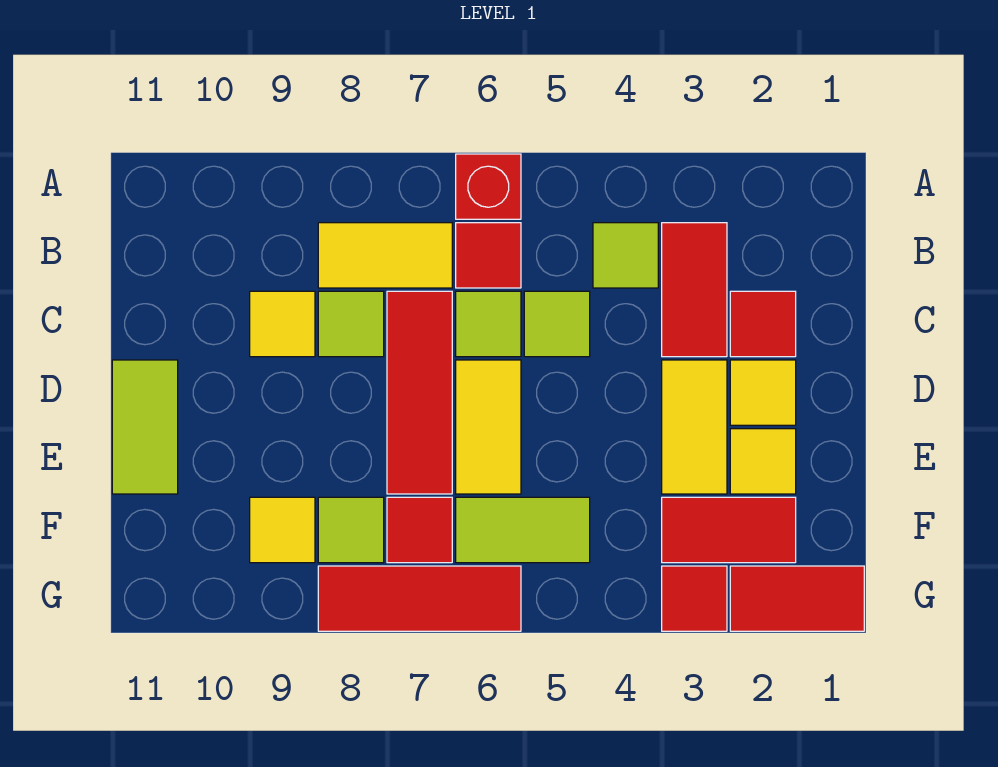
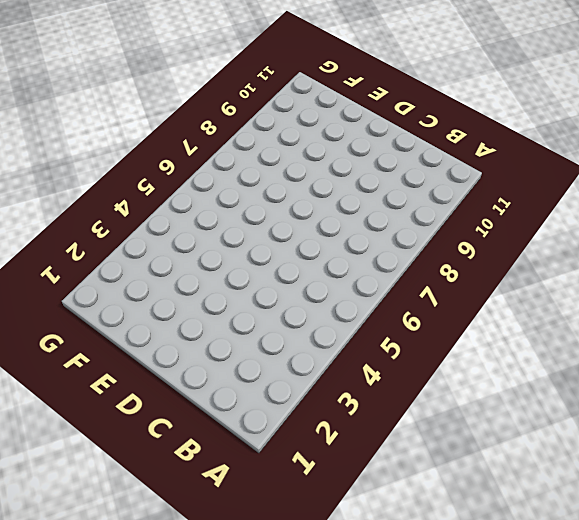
none -> red brick A6 level 1
none -> red tile B3:C3 level 1
none -> lime tile B4 level 1

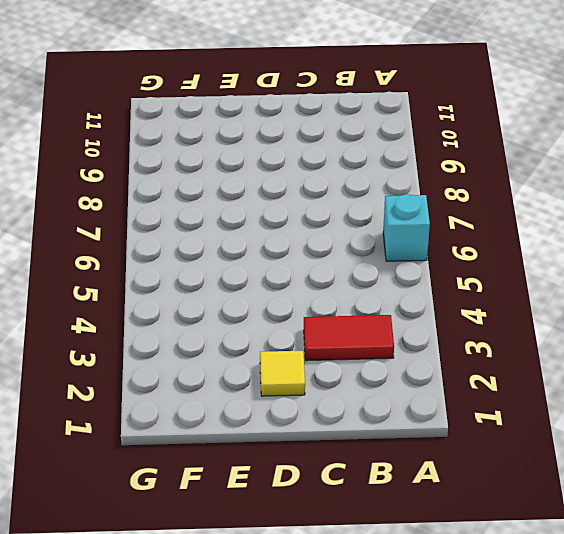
cyan brick A6 level 1 -> red brick A6 level 1
none -> lime tile B4 level 1
none -> red tile B6 level 1
none -> yellow tile B7:B8 level 1

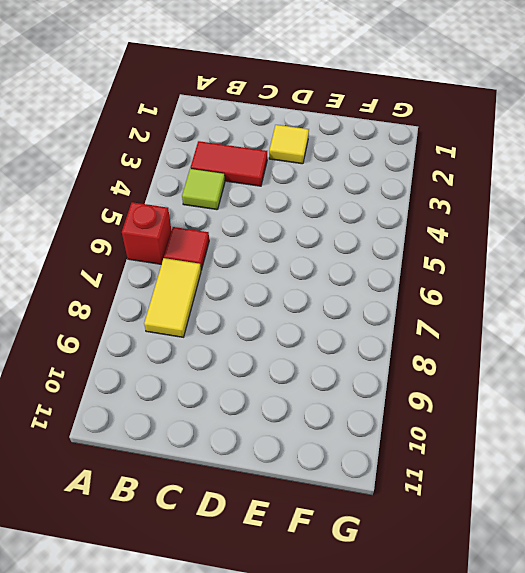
none -> red tile C2 level 1
none -> lime tile C5 level 1
none -> lime tile C6 level 1

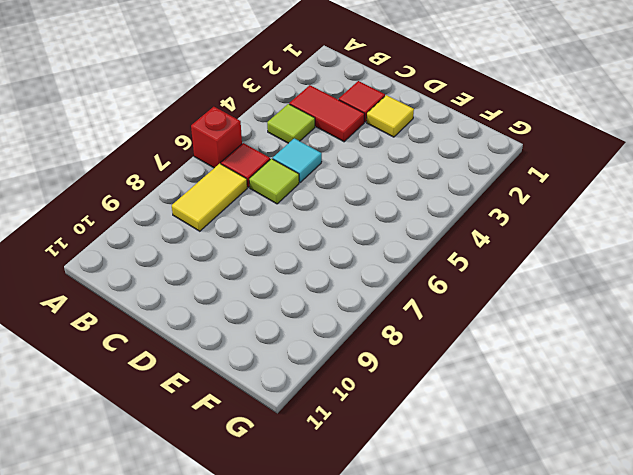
cyan tile C5 level 1 -> lime tile C5 level 1
none -> red tile C7:E7 level 1
none -> lime tile C8 level 1
none -> yellow tile C9 level 1

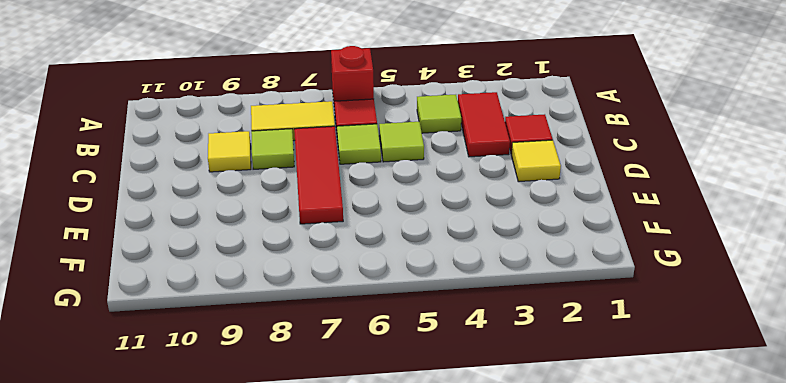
none -> yellow tile D3:E3 level 1
none -> yellow tile D6:E6 level 1
none -> lime tile D11:E11 level 1

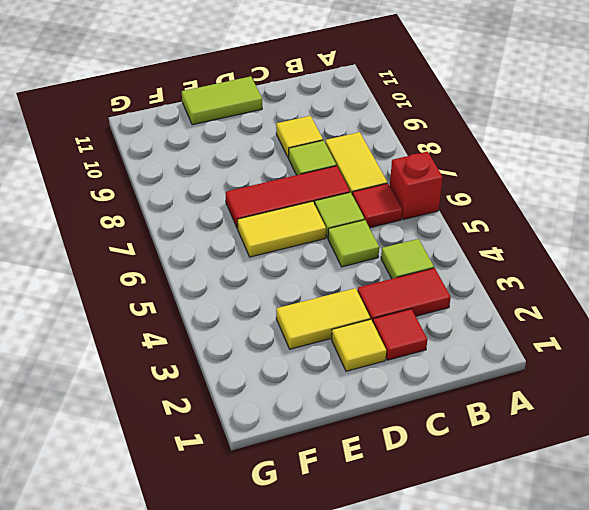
none -> yellow tile E2 level 1
none -> red tile F2:F3 level 1
none -> lime tile F5:F6 level 1

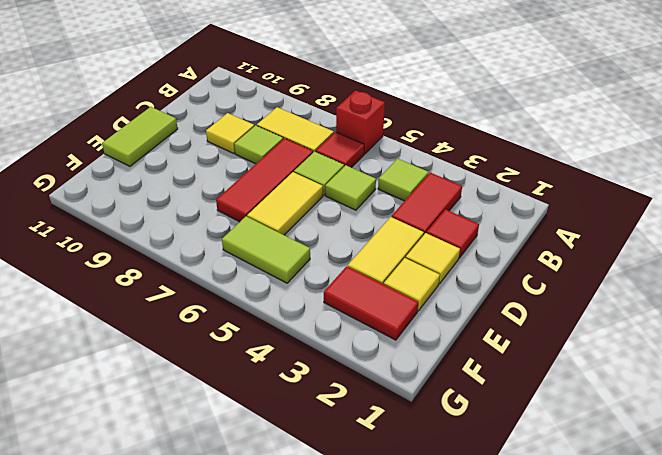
none -> red tile F7 level 1
none -> lime tile F8 level 1
none -> yellow tile F9 level 1

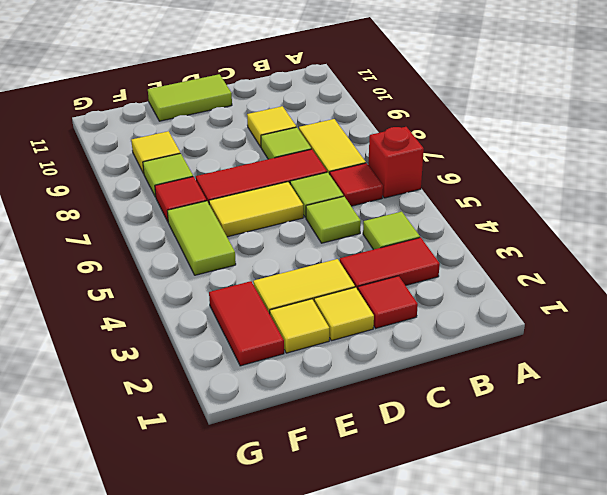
none -> red tile G1:G2 level 1
none -> red tile G3 level 1
none -> red tile G6:G8 level 1

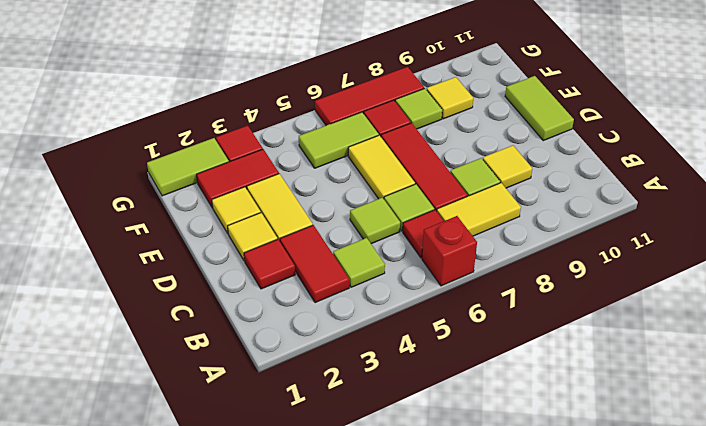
lime tile G1:G2 level 1 -> red tile G1:G2 level 1

